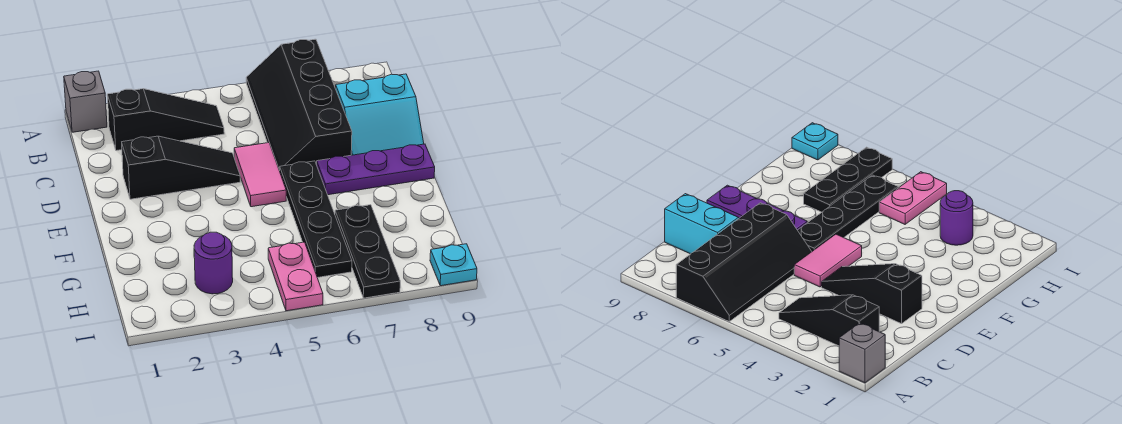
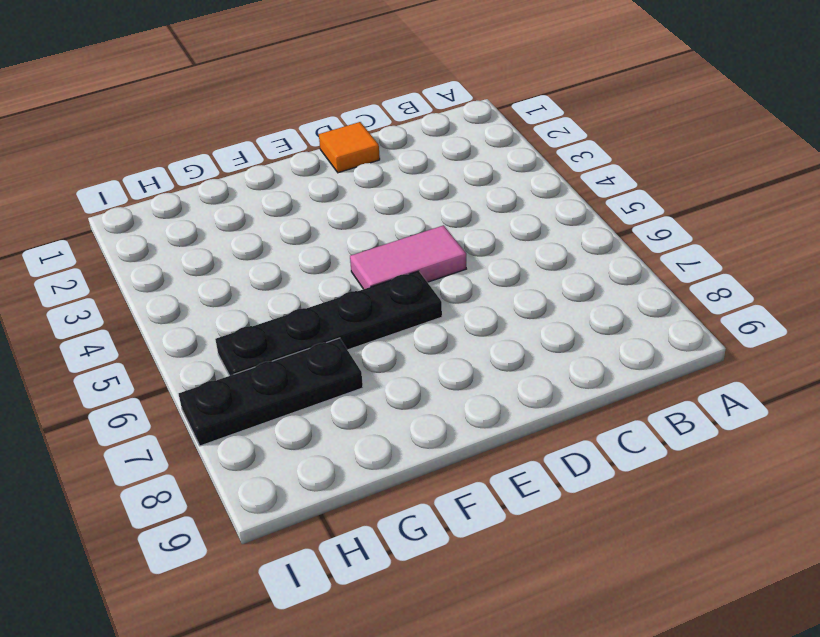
orange tile D1 level 1 -> none
none -> grey brick A1 level 1
none -> black slope A6:D7 level 1 top 7
none -> black slope B2:B4 level 1 top 2

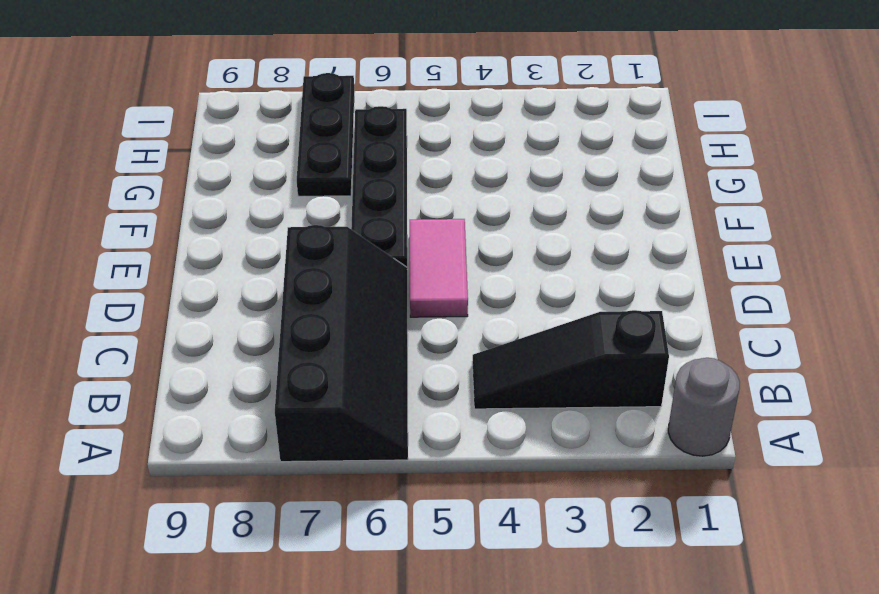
grey round brick A1 level 1 -> grey brick A1 level 1
none -> cyan slope C8:D9 level 1 top C
none -> black slope D2:D4 level 1 top 2
none -> purple plate E7:E9 level 1

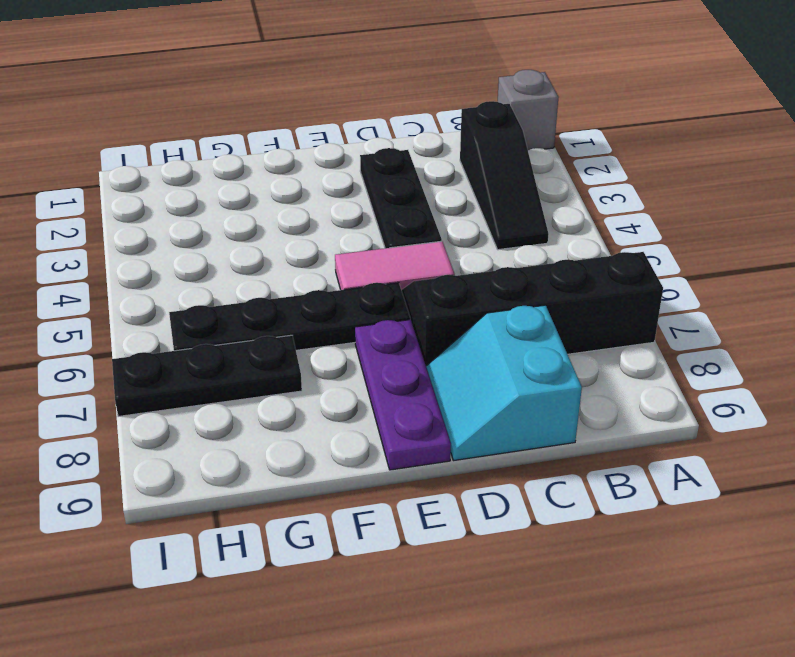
black plate D2:D4 level 1 -> black slope D2:D4 level 1 top 2
none -> purple round brick H3 level 1
none -> pink plate H5:I5 level 1
none -> cyan plate I9 level 1

